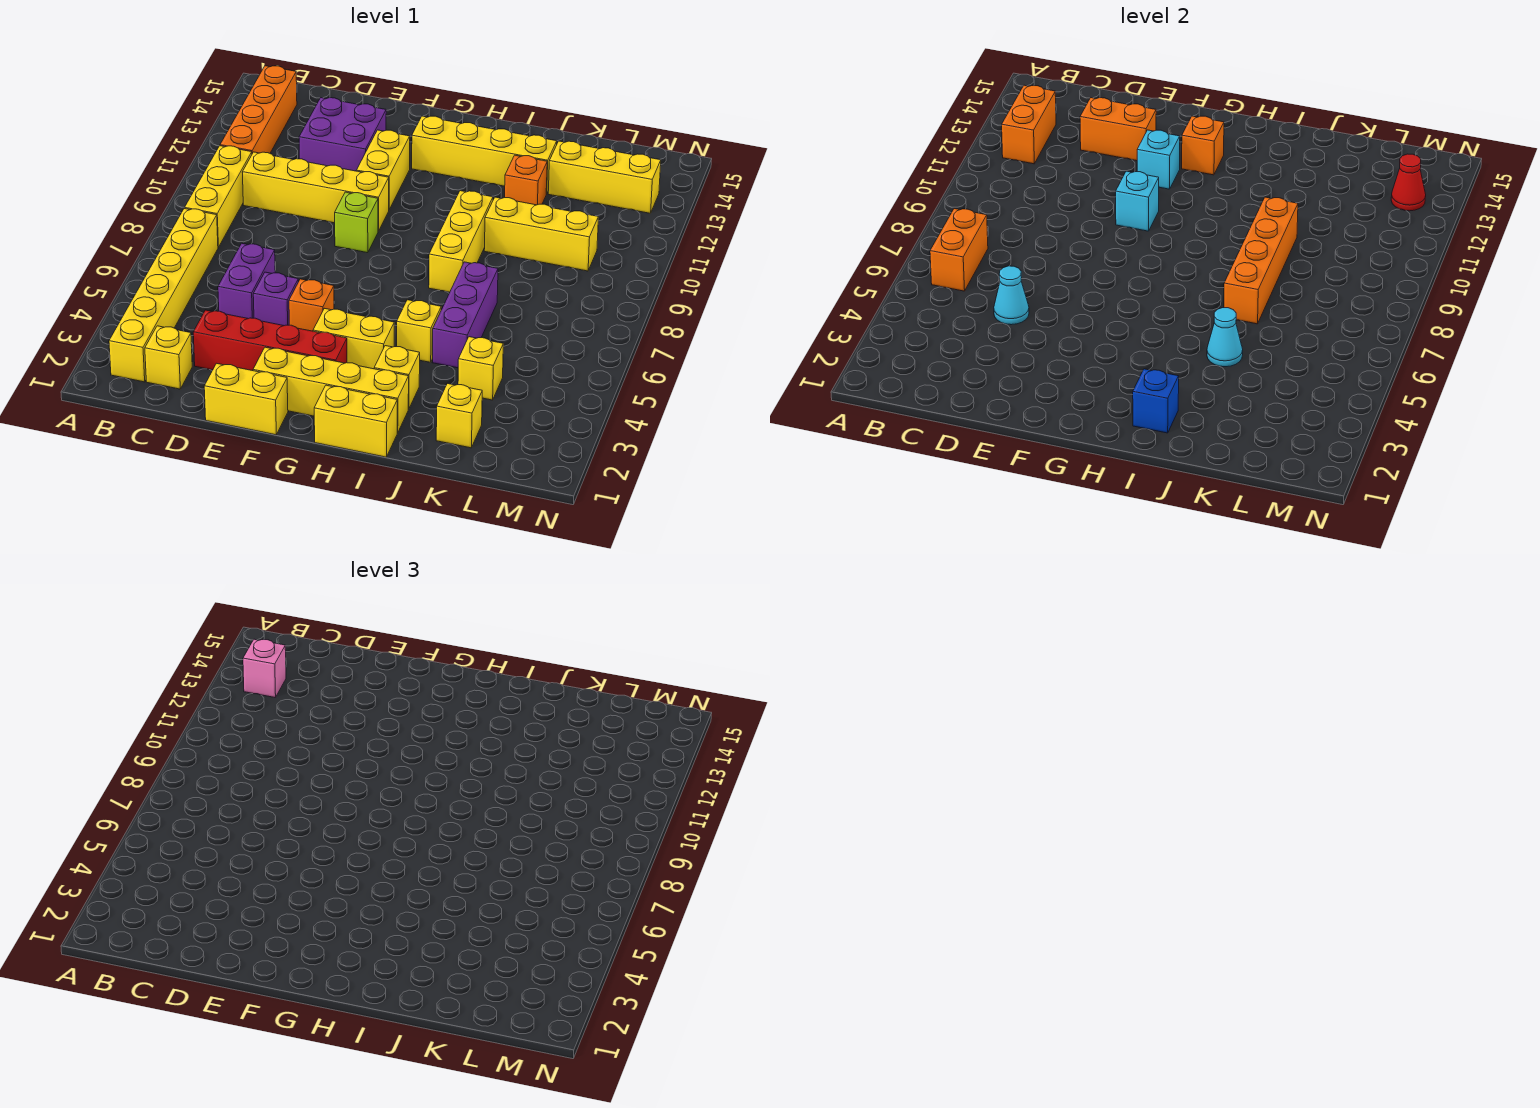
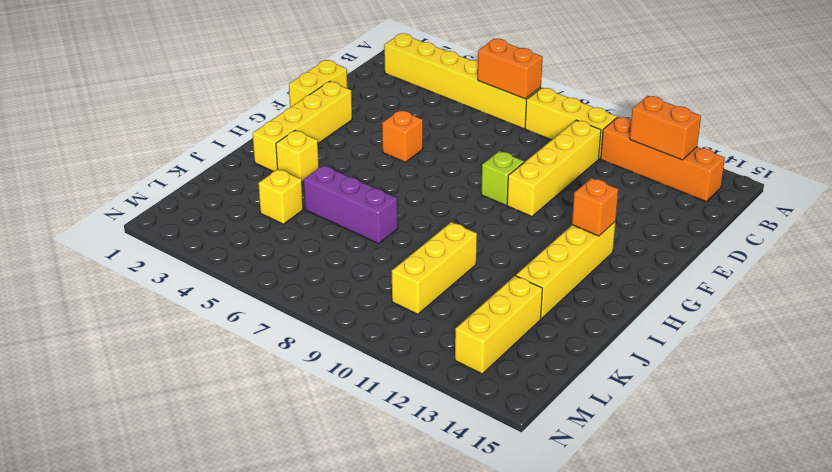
none -> yellow brick C2 level 1
none -> red brick D3:G3 level 1
none -> purple brick D5:D6 level 1
none -> purple brick D12:E13 level 1

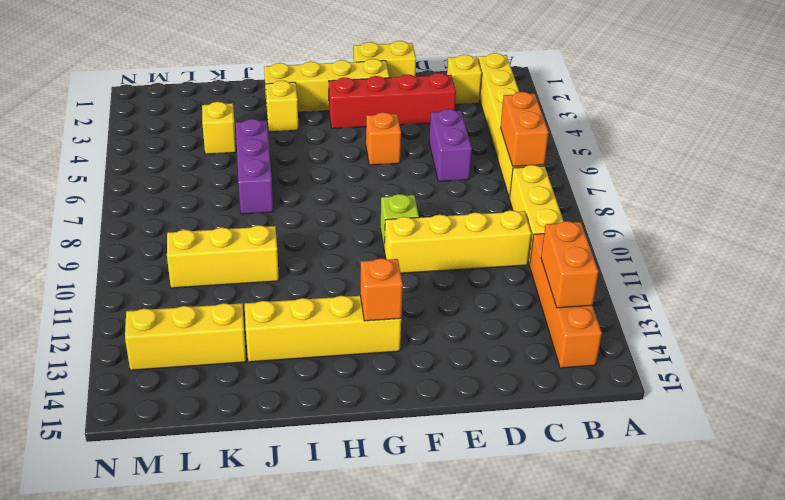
none -> purple brick D12:E13 level 1
none -> purple brick E5 level 1
none -> yellow brick F11:F12 level 1
none -> yellow brick G4:H4 level 1

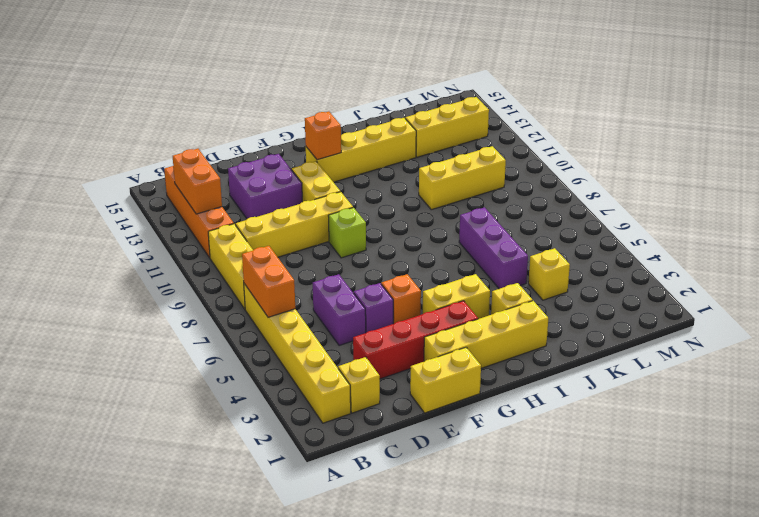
none -> yellow brick H1:I1 level 1
none -> yellow brick I5 level 1
none -> yellow brick I8:I10 level 1
none -> orange brick J12 level 1

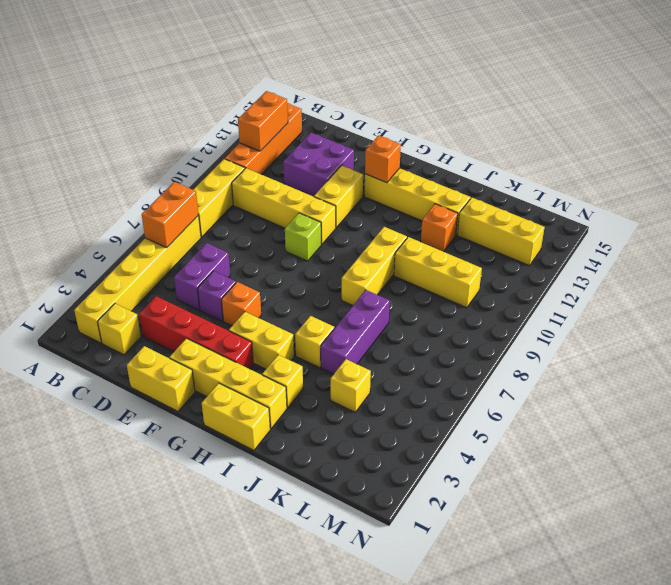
none -> yellow brick K2 level 1
none -> cyan cone D5 level 2
none -> orange brick D13:E13 level 2
none -> cyan brick F10 level 2

